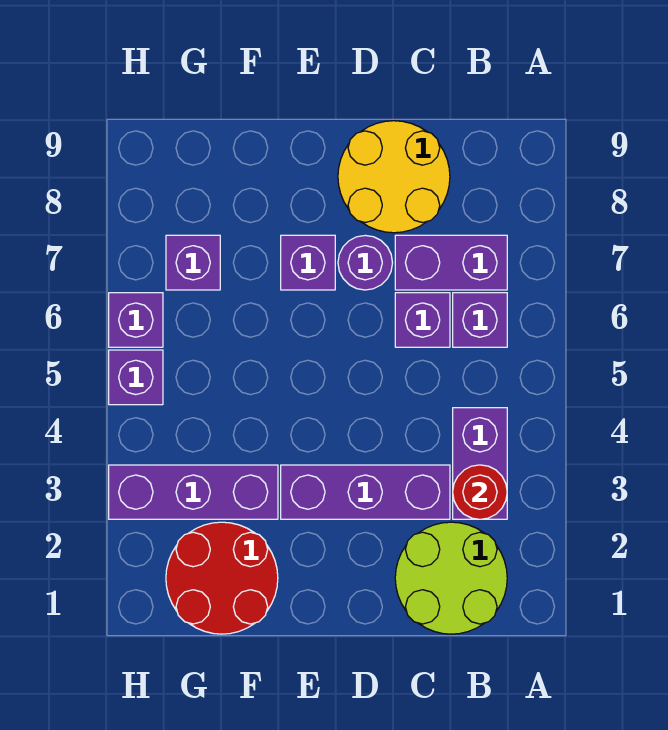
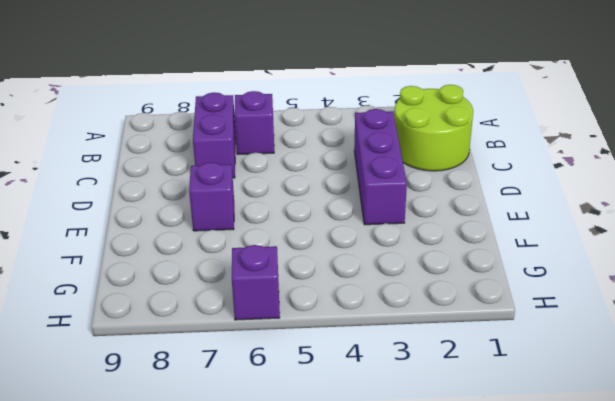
none -> purple brick B3:B4 level 1
none -> purple brick C6 level 1
none -> yellow round brick C8:D9 level 1

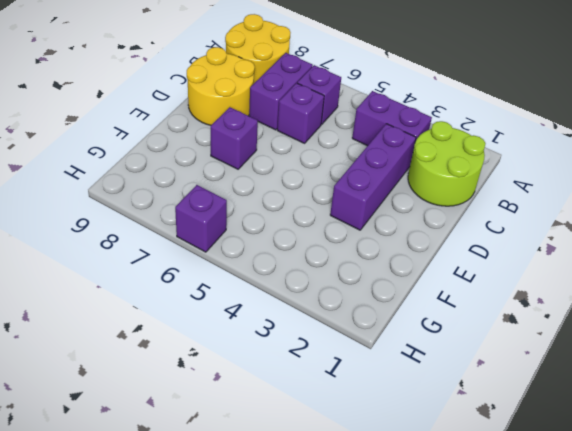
yellow round brick A8:B9 level 1 -> none
none -> purple round brick D7 level 1
none -> red round brick F1:G2 level 1
none -> purple brick F3:H3 level 1

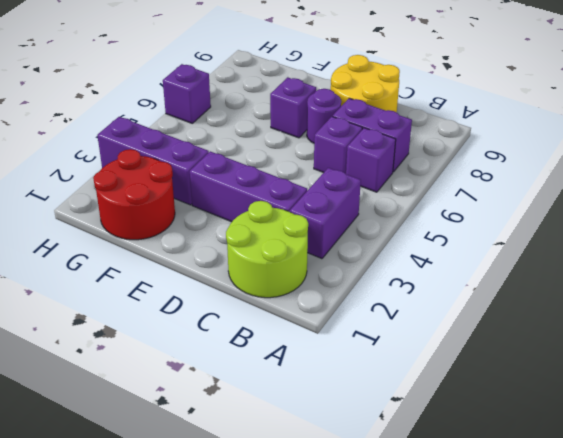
none -> purple brick G7 level 1
none -> purple brick H5 level 1
none -> red round brick B3 level 2

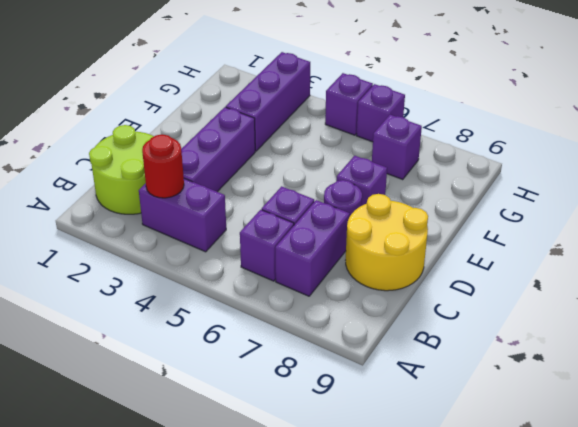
none -> red round brick F1:G2 level 1

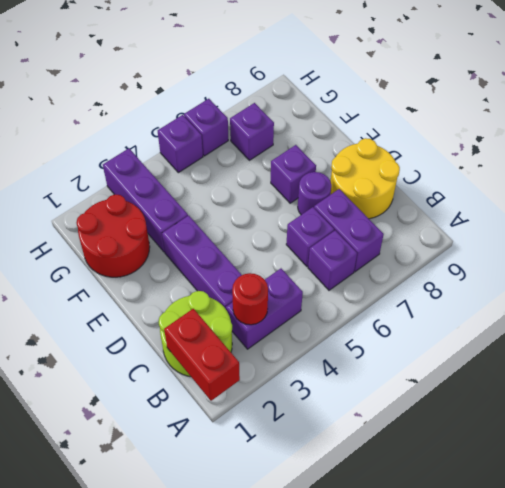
red brick A1:B1 level 2 -> none

